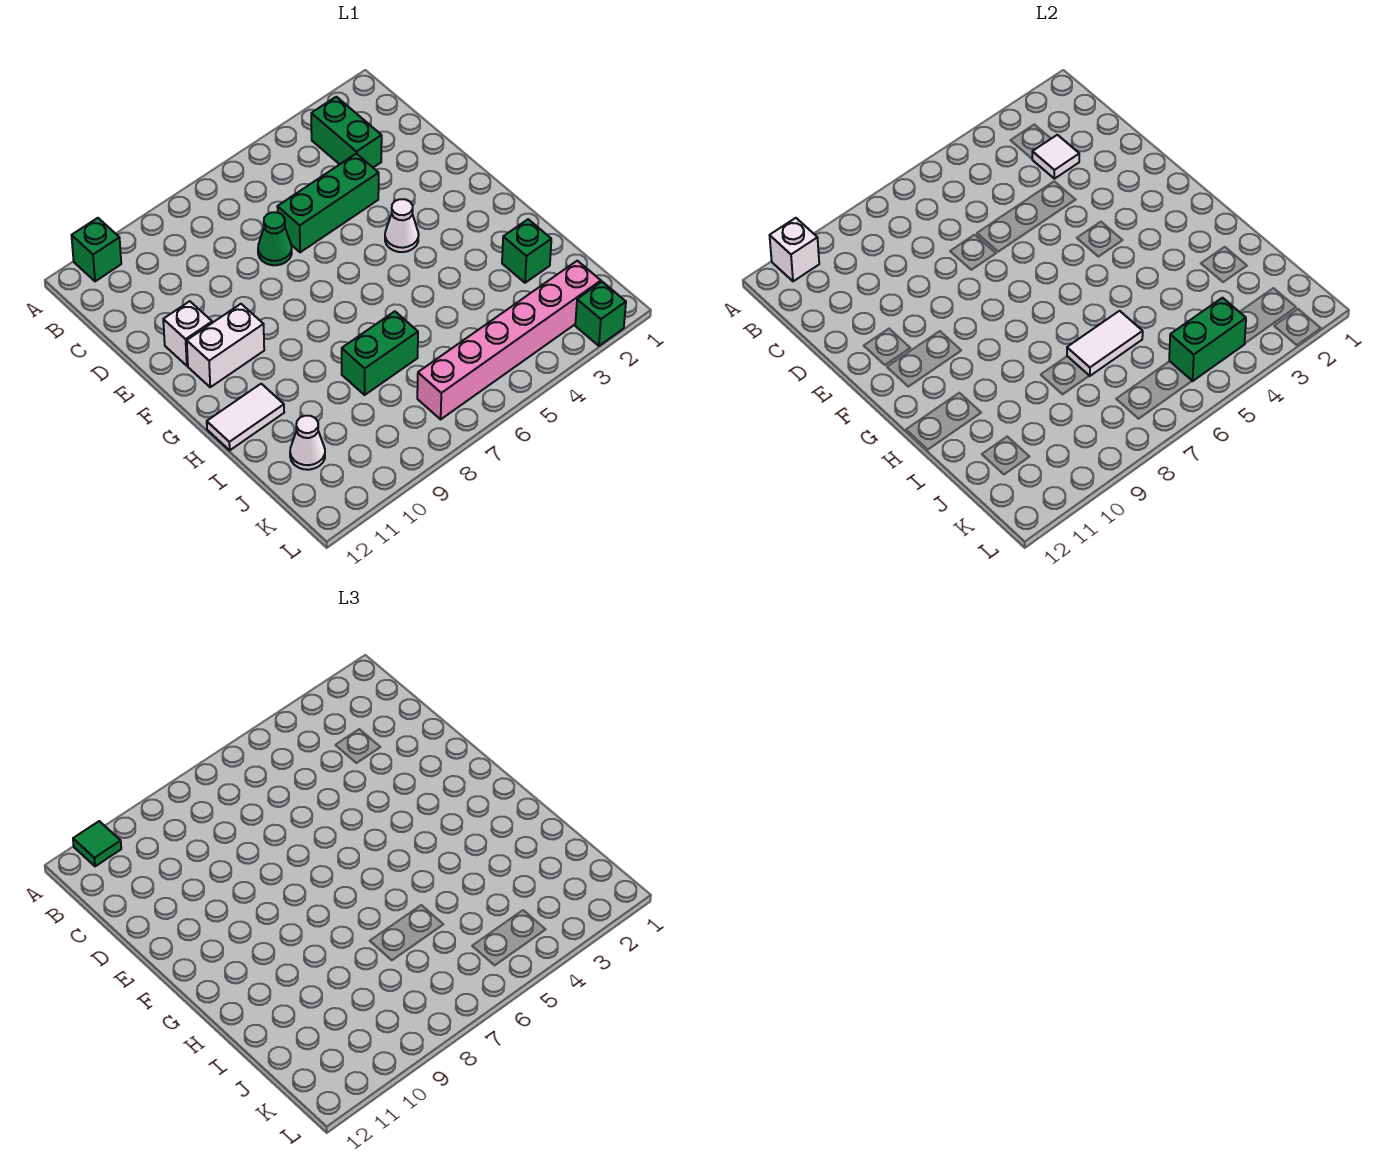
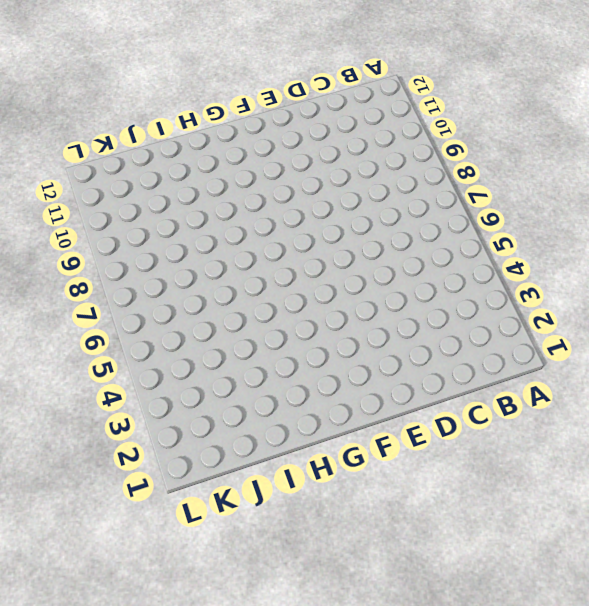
none -> green brick A11 level 1
none -> green brick B3:C3 level 1
none -> green brick D4:D6 level 1

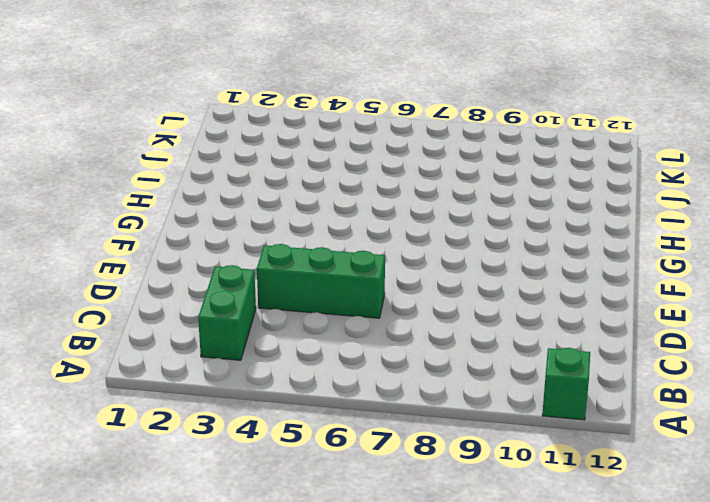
none -> green cone D7 level 1
none -> white brick E11 level 1
none -> white cone F4 level 1

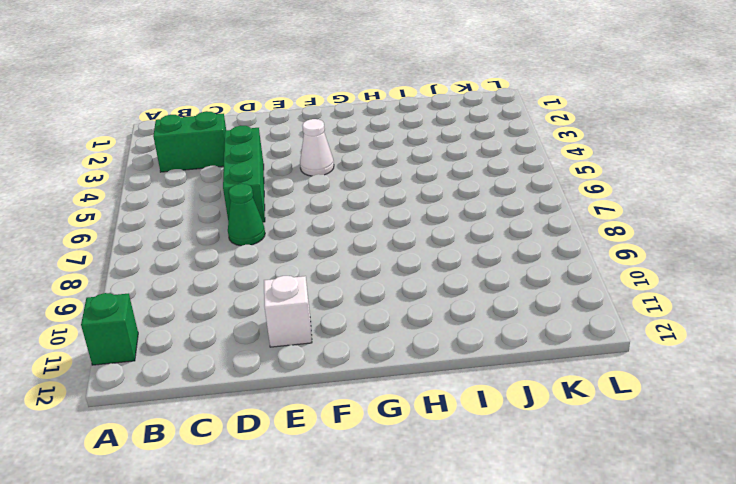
none -> white brick F10:F11 level 1
none -> white tile H11:H12 level 1
none -> green brick I2 level 1

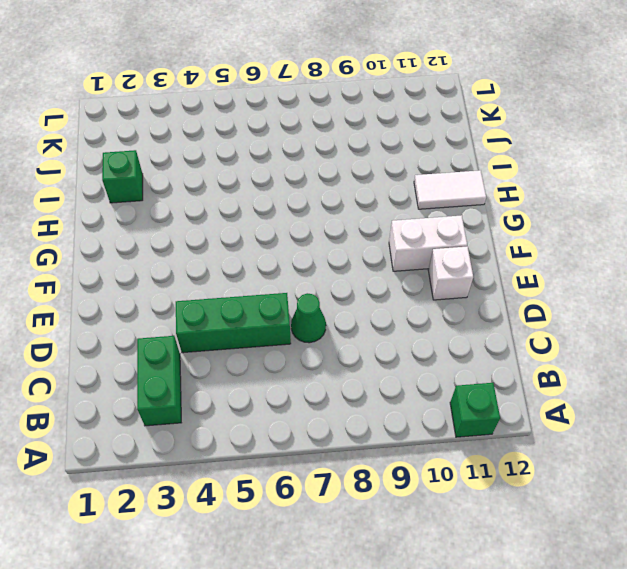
none -> white cone F4 level 1
none -> green brick I7:I8 level 1
none -> white cone J11 level 1

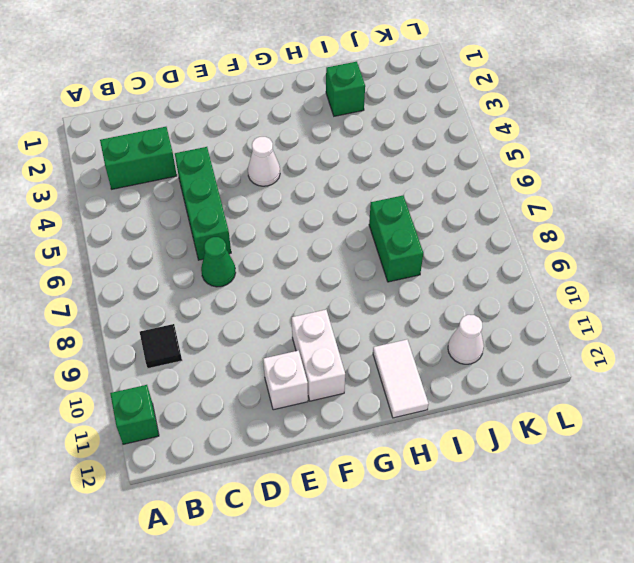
black tile B9 level 1 -> none
none -> pink brick K2:K7 level 1
none -> green brick L2 level 1
none -> white brick A11 level 2

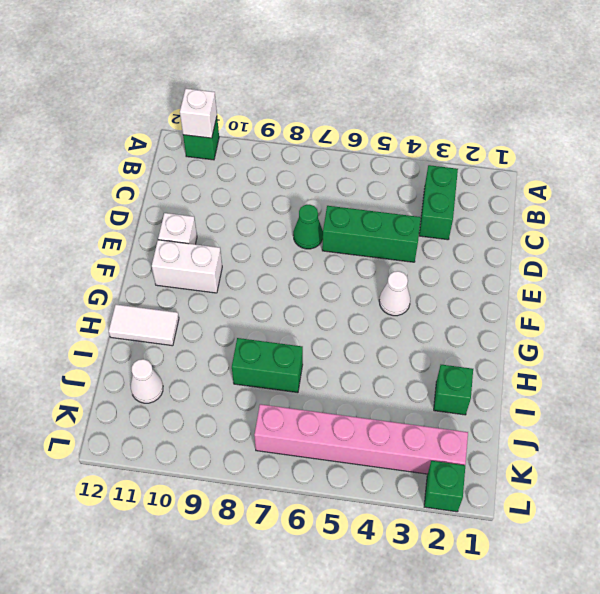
none -> white tile C3 level 2
none -> white tile I6:I7 level 2
none -> green brick K4:K5 level 2

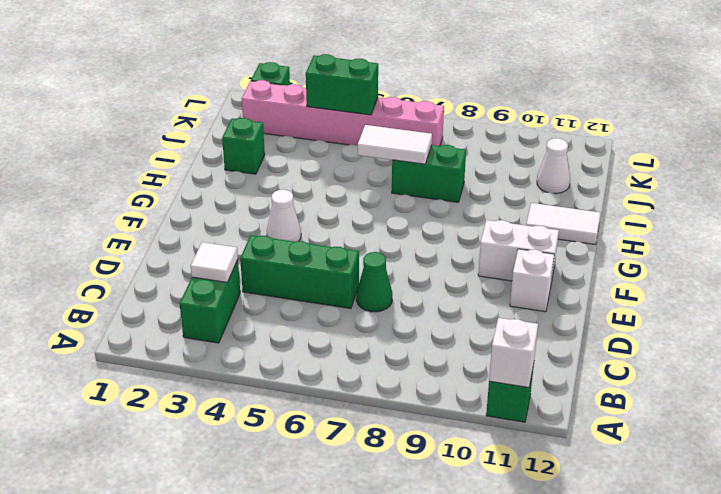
none -> green tile A11 level 3

